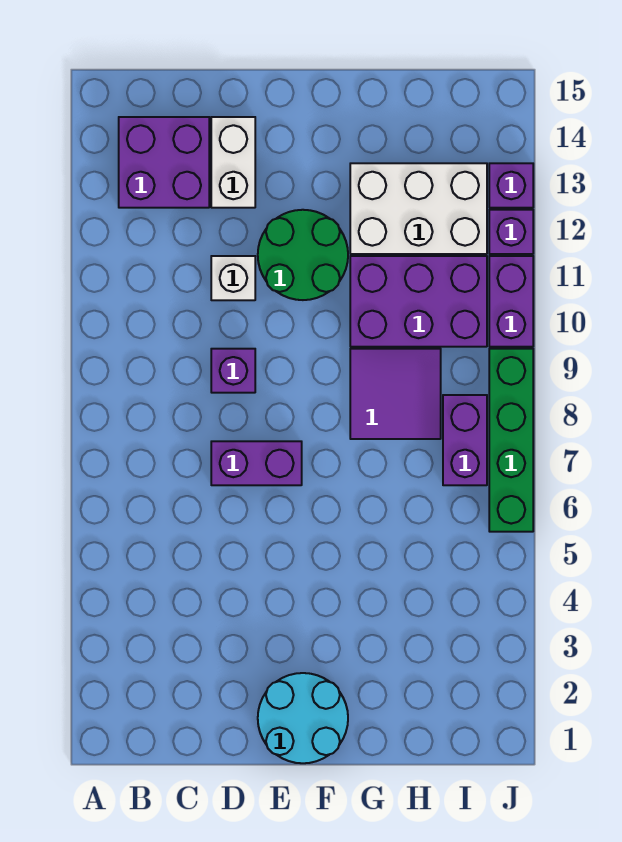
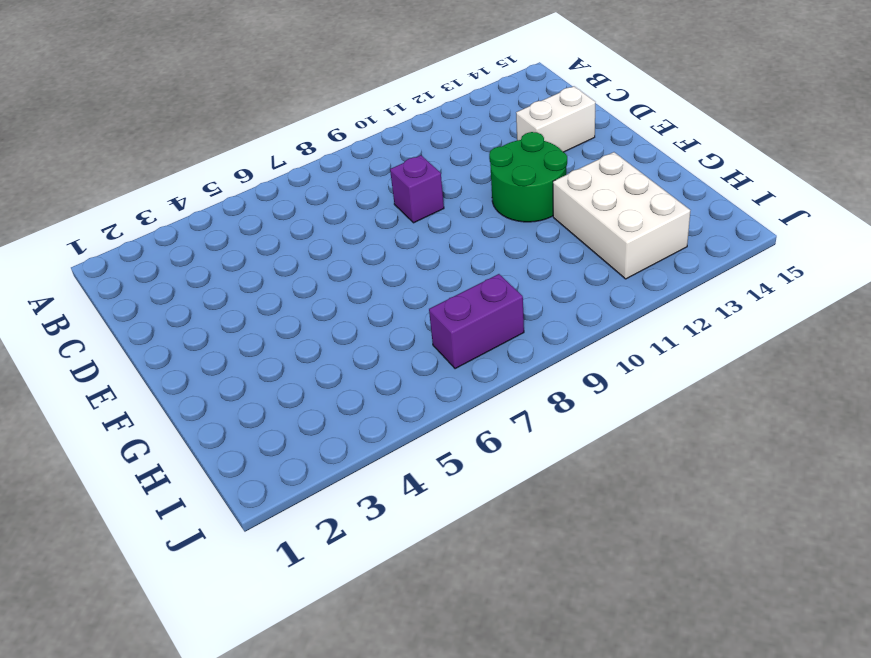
none -> purple brick B13:C14 level 1
none -> purple brick D7:E7 level 1
none -> white brick D11 level 1

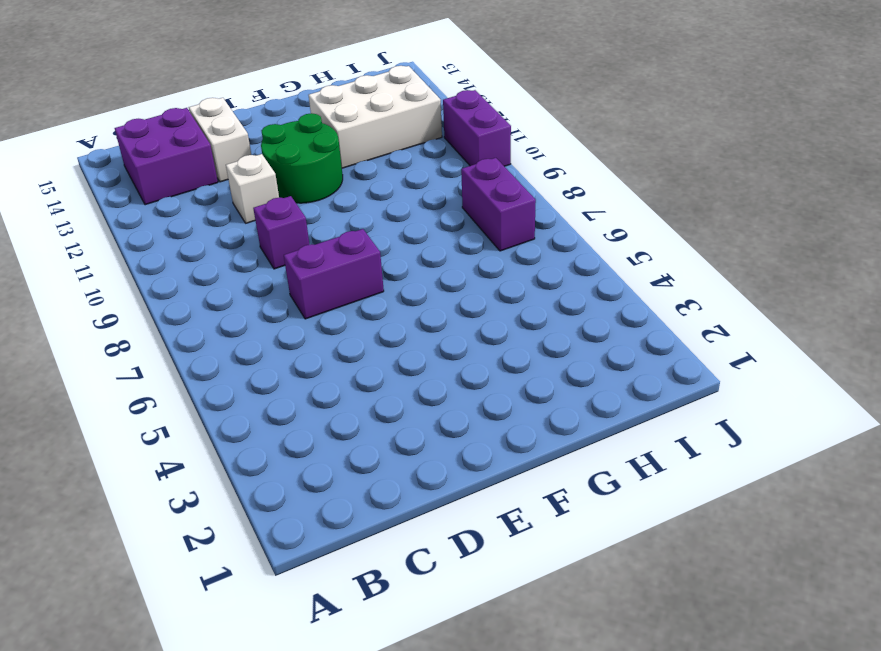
none -> cyan round brick E1:F2 level 1
none -> purple tile G8:H9 level 1
none -> purple brick G10:I11 level 1

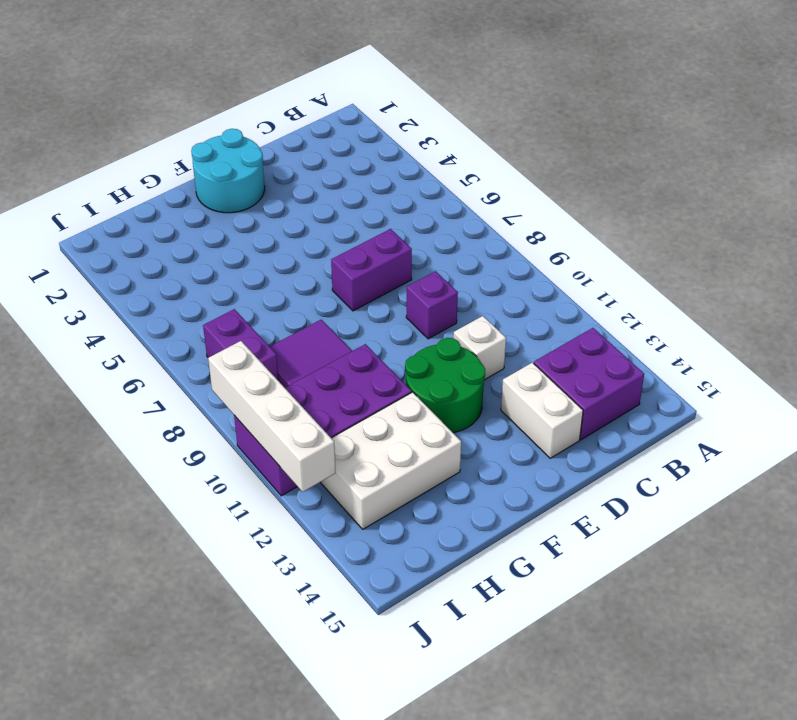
white brick J9:J12 level 2 -> none
none -> green brick J6:J9 level 1
none -> purple brick J12 level 1
none -> purple brick J13 level 1

